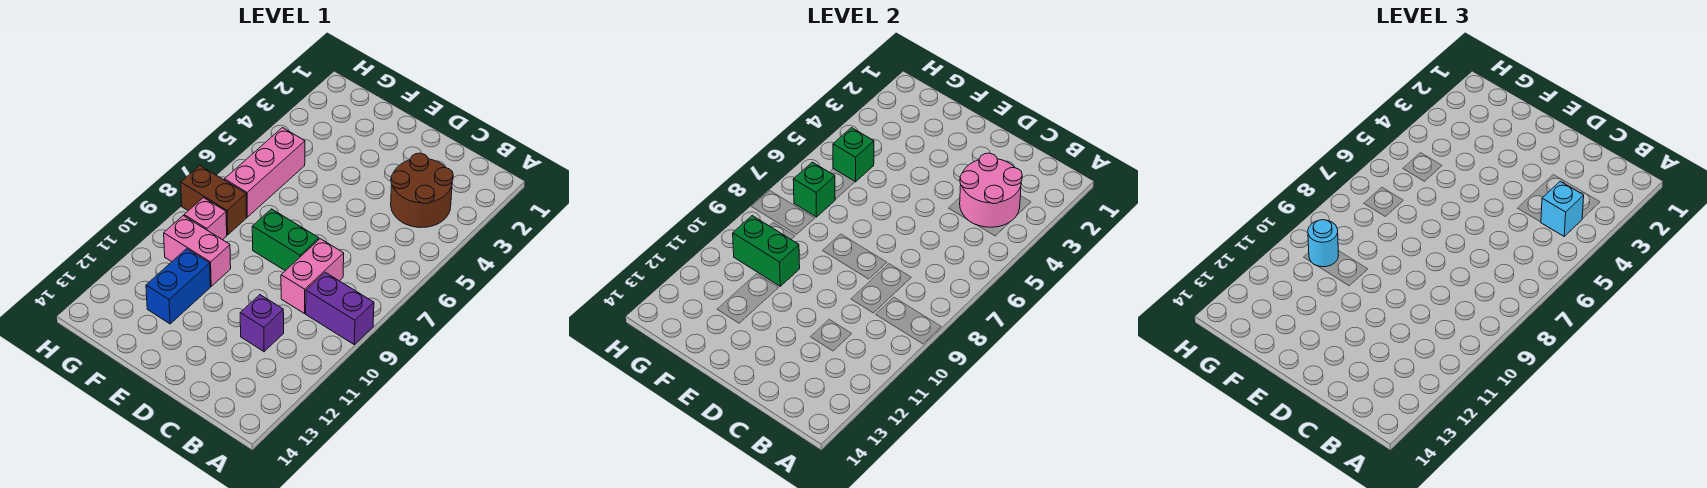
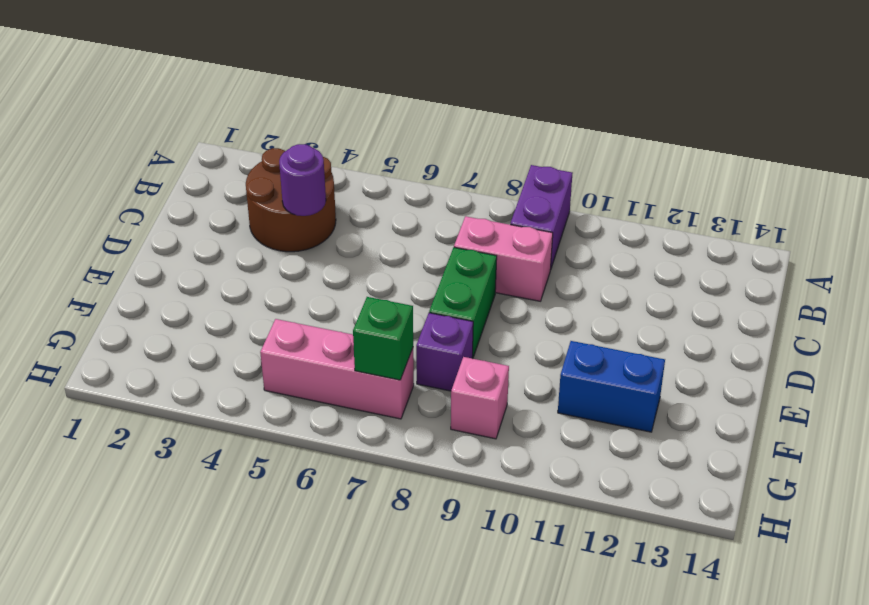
purple round brick C4 level 2 -> pink round brick B3:C4 level 2
purple brick F8 level 1 -> purple brick C11 level 1
none -> pink brick F10:G10 level 1
none -> brown brick G8:H8 level 1
none -> green brick F10:G10 level 2

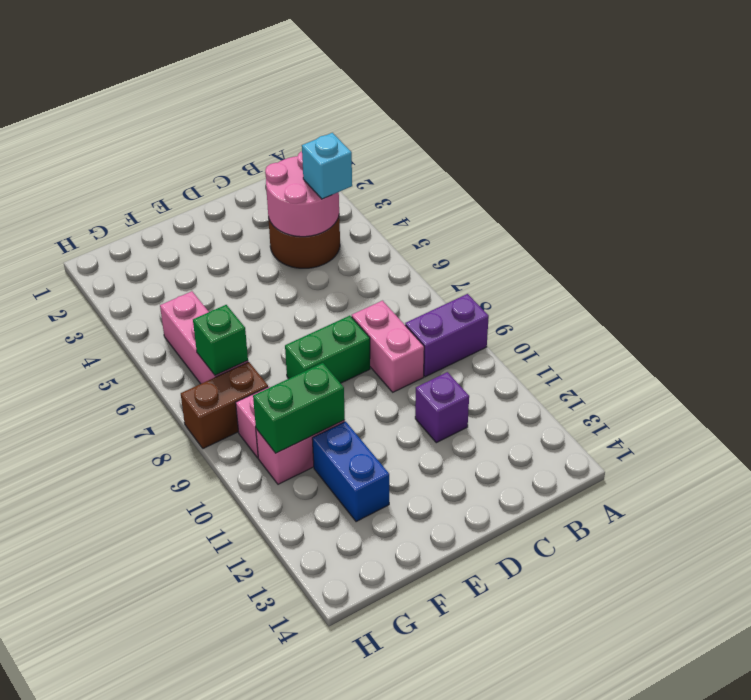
none -> green brick G5 level 2
none -> cyan round brick G10 level 3

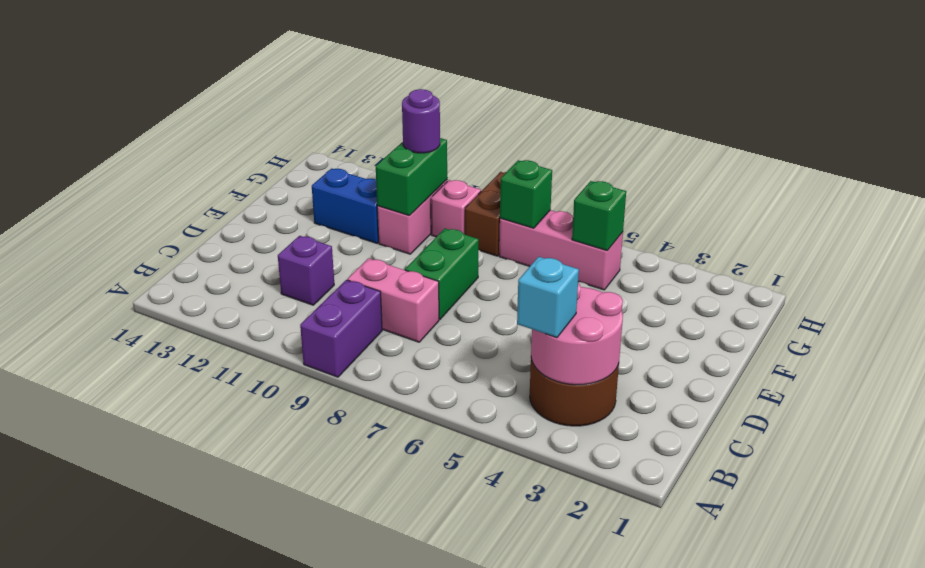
purple round brick G10 level 3 -> cyan round brick G10 level 3

